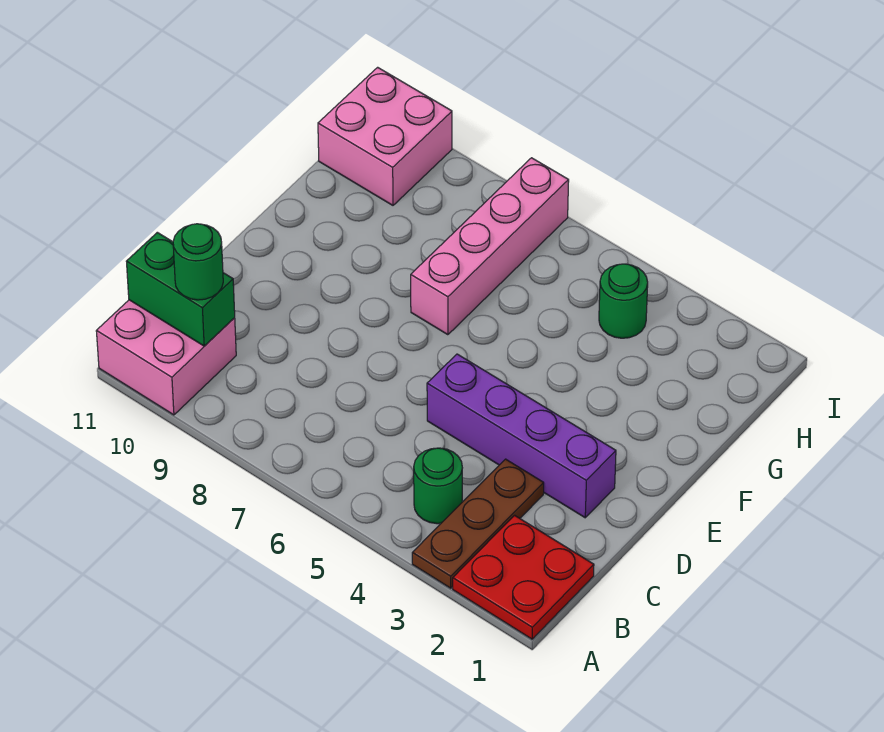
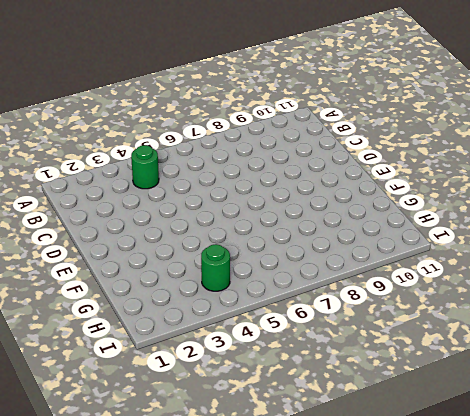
none -> red plate A1:B2 level 1
none -> brown plate A3:C3 level 1

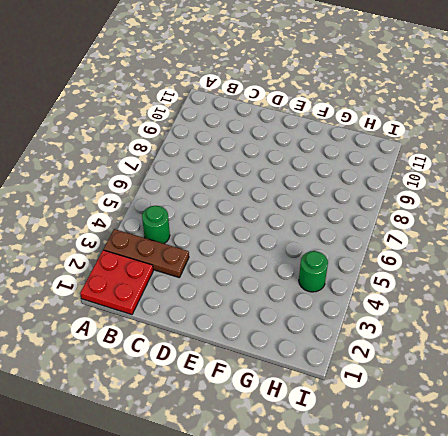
none -> pink brick A10:B11 level 1
none -> purple brick D2:D5 level 1

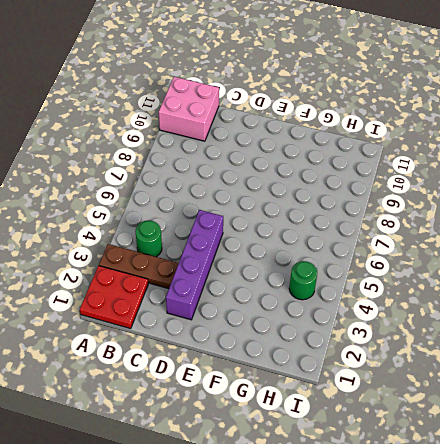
none -> pink brick F7:I7 level 1
none -> pink brick H10:I11 level 1

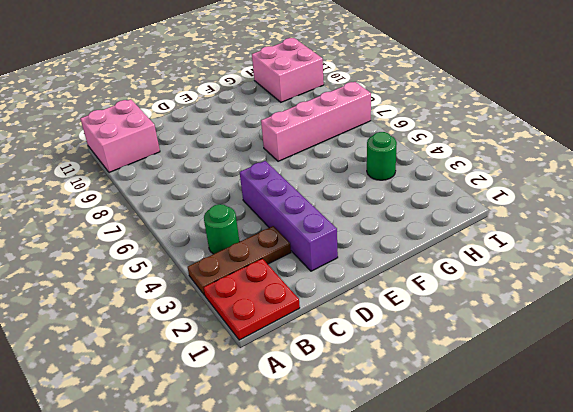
none -> green brick B10:B11 level 2
none -> green round brick B10 level 3

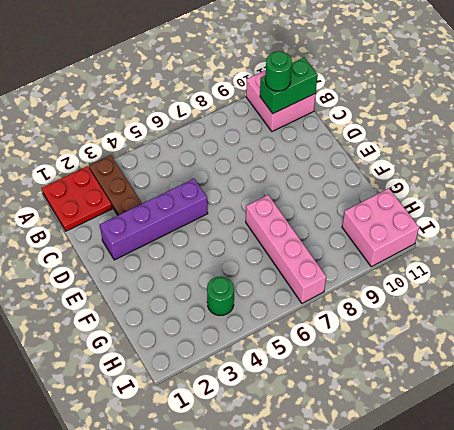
none -> green round brick B4 level 1

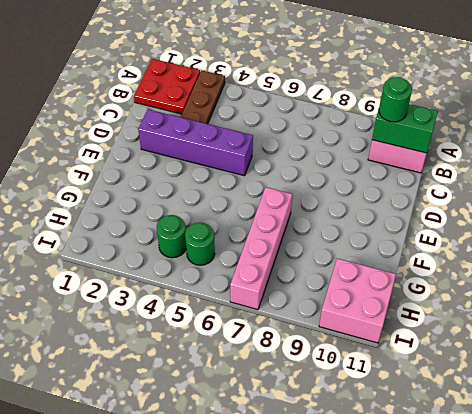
green round brick H5 level 1 -> green round brick B4 level 1

